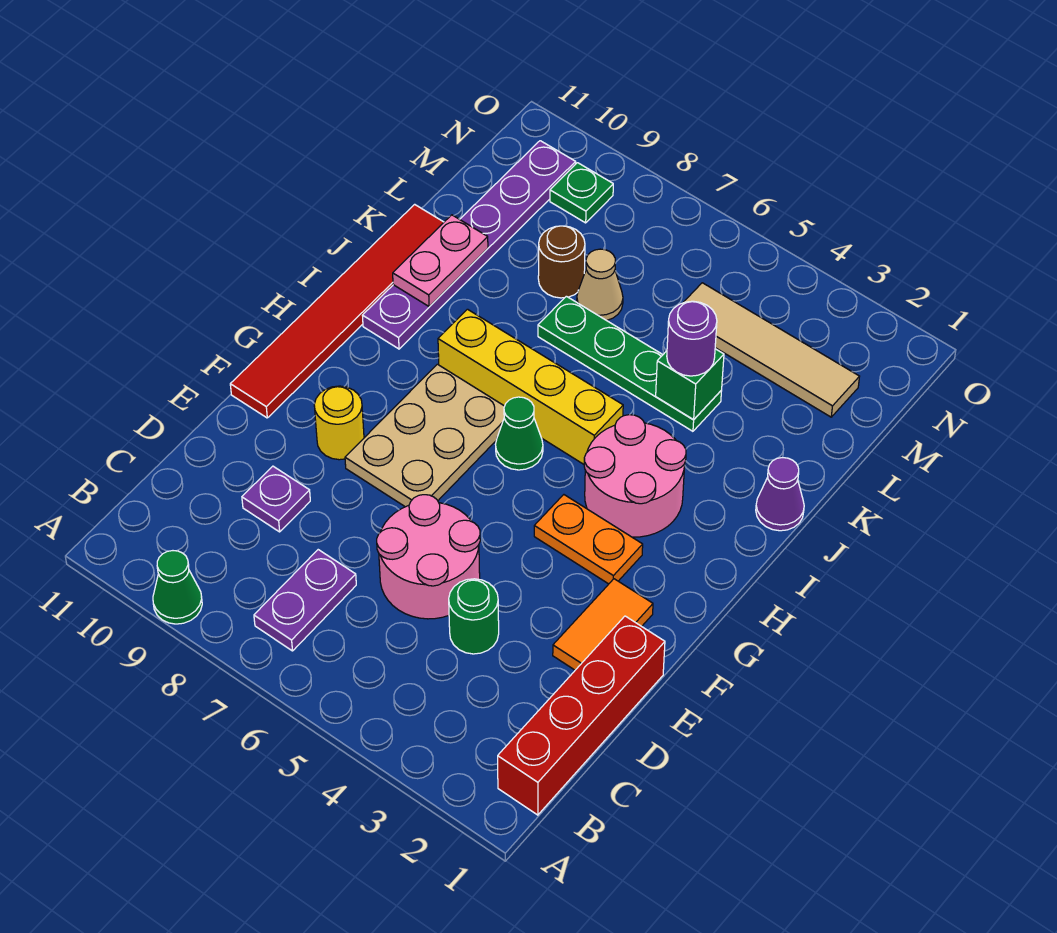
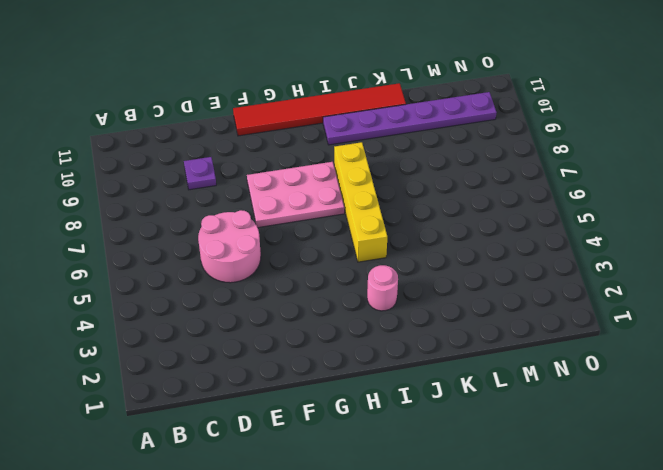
pink plate F7:H8 level 1 -> tan plate F7:H8 level 1
pink round brick I3 level 1 -> pink round brick H3:I4 level 1
none -> green cone A9 level 1
none -> red brick B1:E1 level 1
none -> purple plate B7:C7 level 1

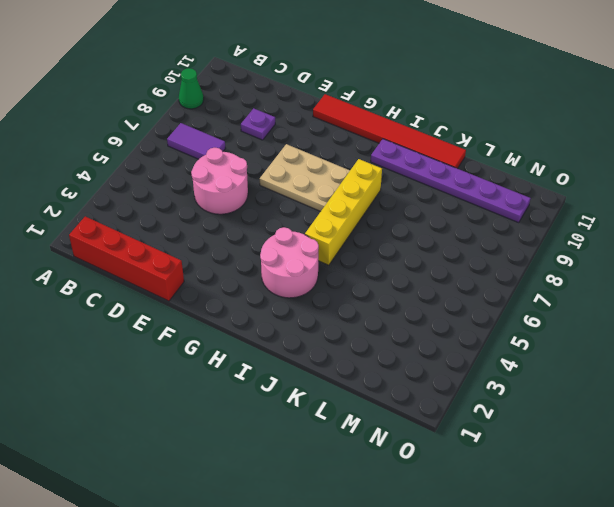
purple tile B7:C7 level 1 -> purple plate B7:C7 level 1
none -> green round brick D4 level 1
none -> orange tile E2:F2 level 1
none -> yellow round brick F9 level 1

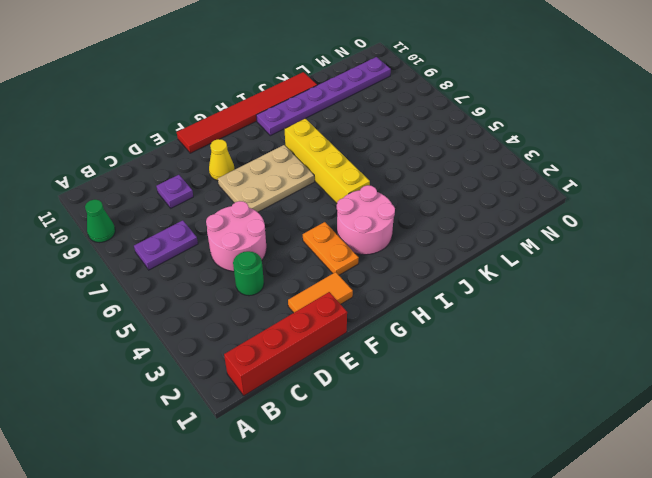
yellow cone F9 level 1 -> yellow round brick F9 level 1
none -> green cone H6 level 1
none -> purple cone J1 level 1
none -> green plate K4:K7 level 1

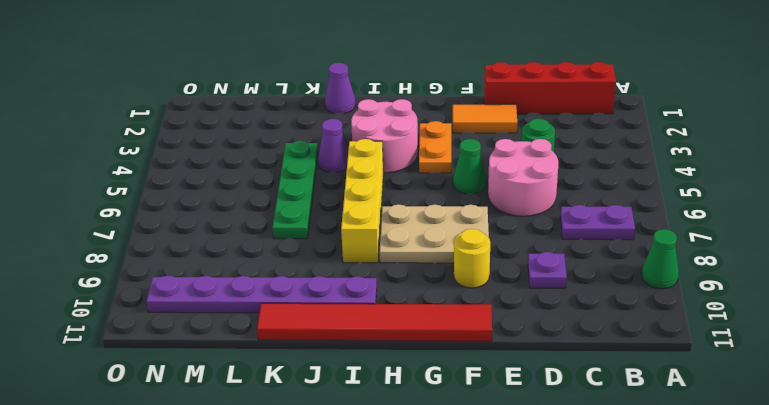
green cone F5 level 1 -> green cone H6 level 1
purple cone J4 level 1 -> none
none -> tan cone L7 level 1
none -> brown round brick L8 level 1
none -> tan tile M2:M5 level 1

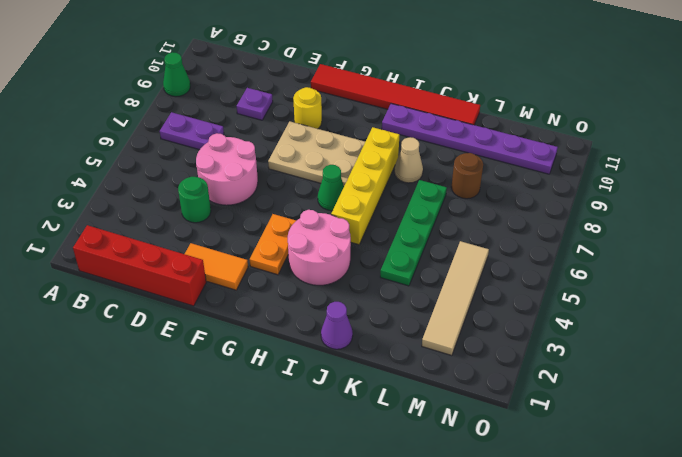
tan cone J8 level 1 -> tan cone L7 level 1
none -> green plate N9 level 1
none -> pink plate J10:K10 level 2
none -> green brick K4 level 2

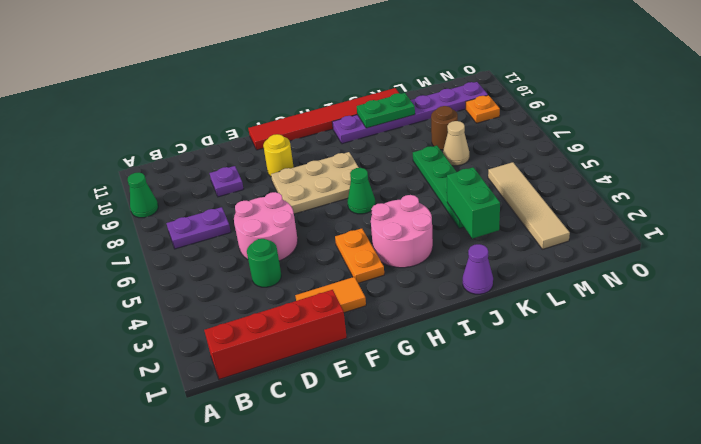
green plate J10:K10 level 2 -> pink plate J10:K10 level 2
green brick K3:K4 level 2 -> green brick K4 level 2
orange plate N9 level 1 -> green plate N9 level 1
none -> yellow brick I5:I8 level 1
none -> purple round brick K4 level 3

